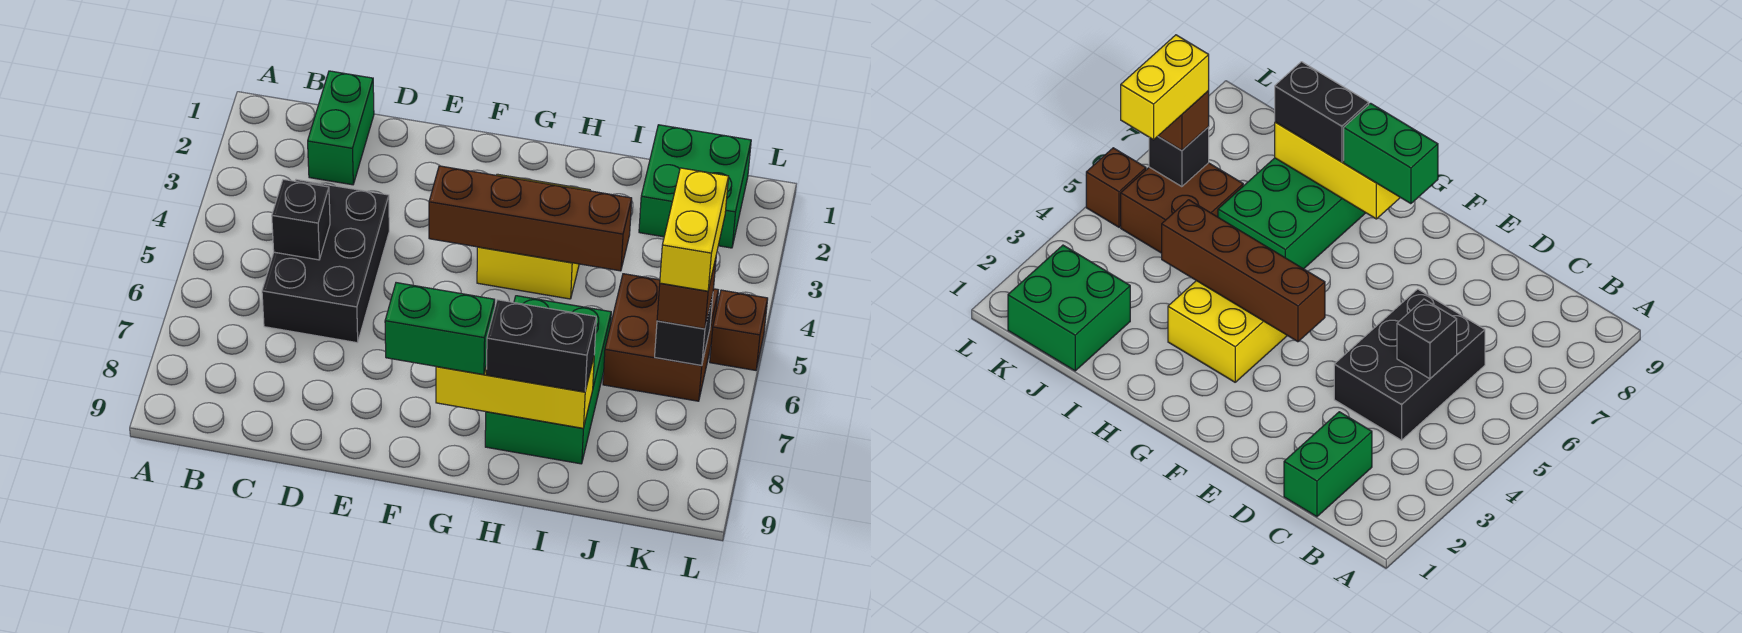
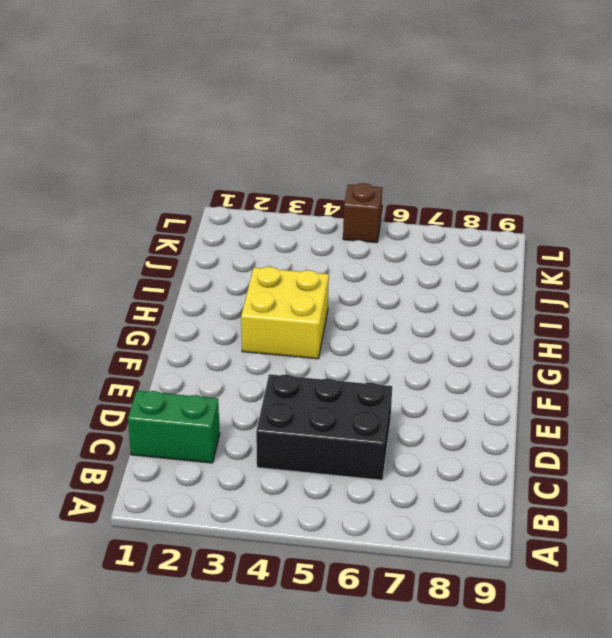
none -> green brick H6:I8 level 1
none -> green brick J1:K2 level 1
none -> brown brick J5:K6 level 1

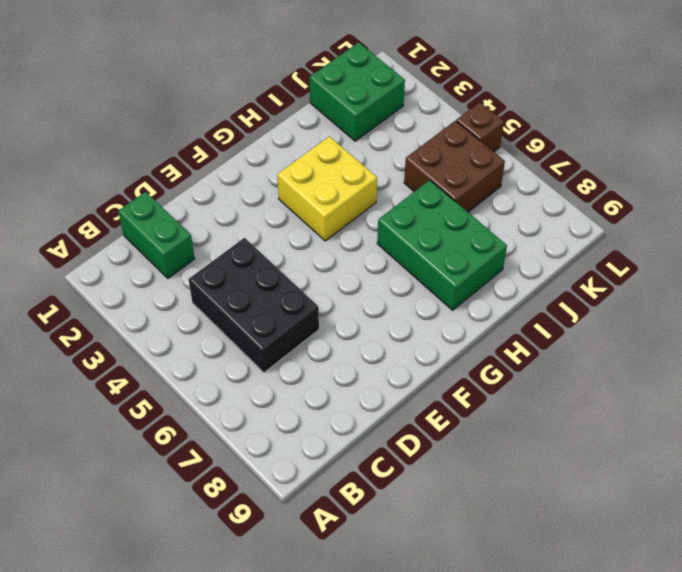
none -> black brick C5 level 2
none -> brown brick F4:I4 level 2
none -> yellow brick G8:I8 level 2

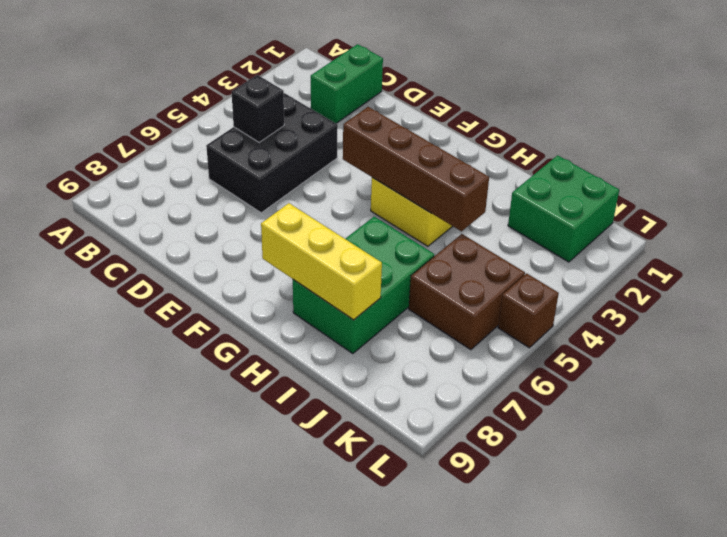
none -> black brick K6 level 2
none -> green brick F8:G8 level 3
none -> black brick H8:I8 level 3

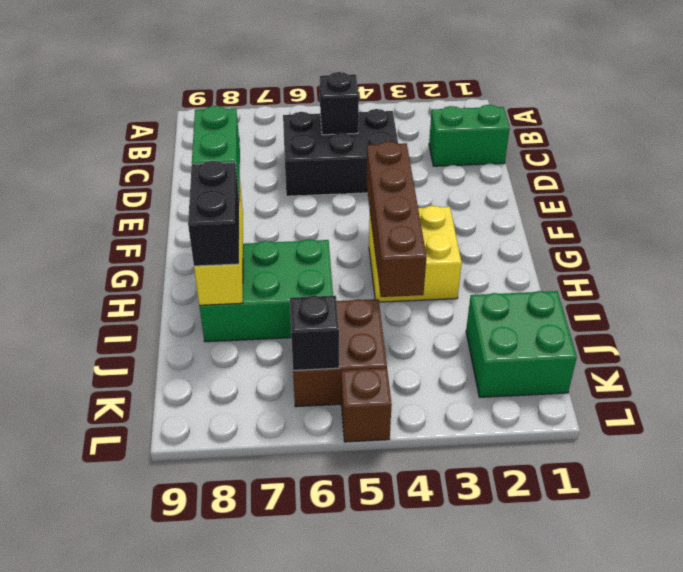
none -> brown brick K6 level 3
none -> yellow brick K5:K6 level 4

